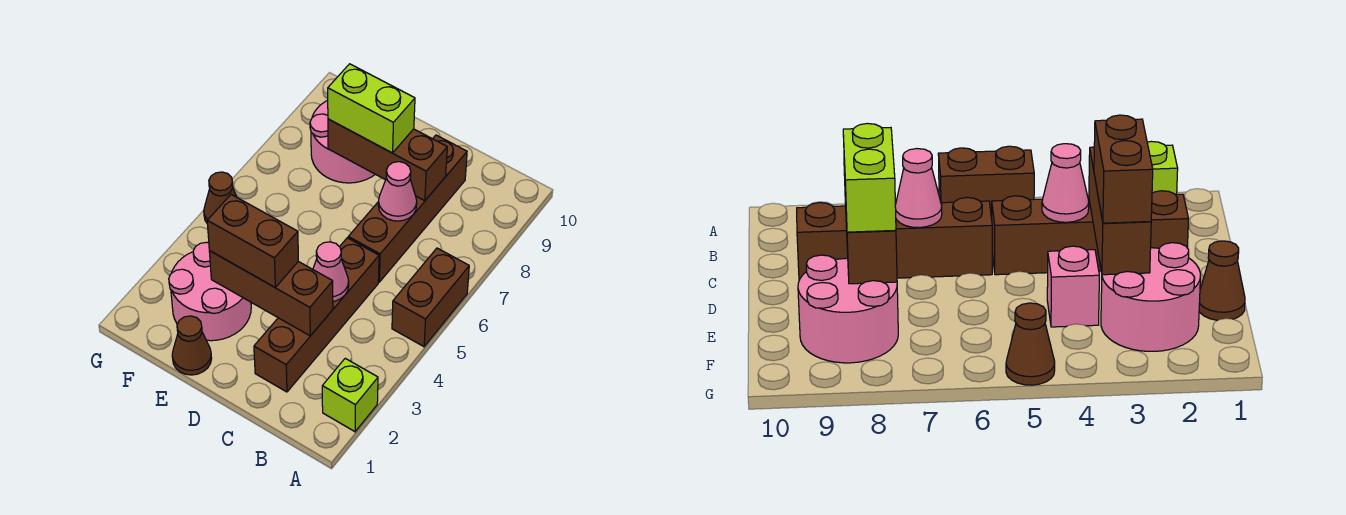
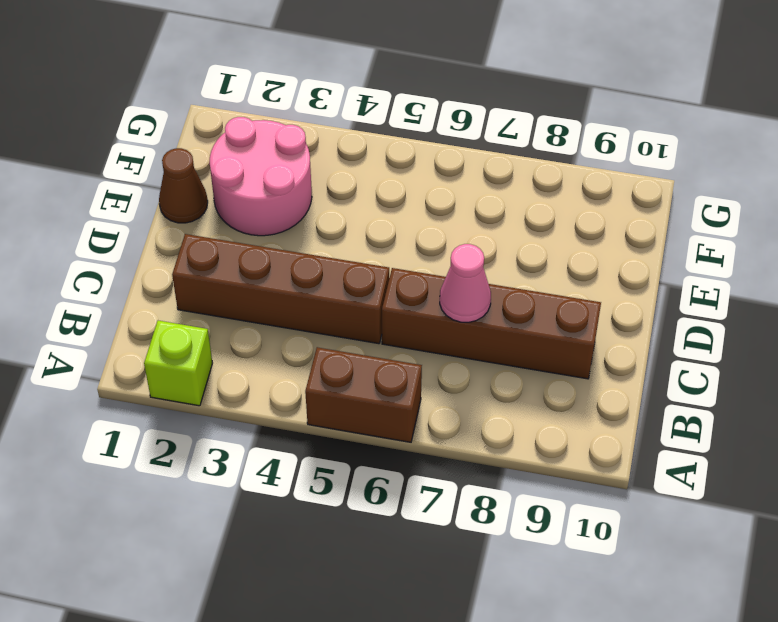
none -> pink brick E4 level 1
none -> pink round brick E8:F9 level 1
none -> brown cone G5 level 1

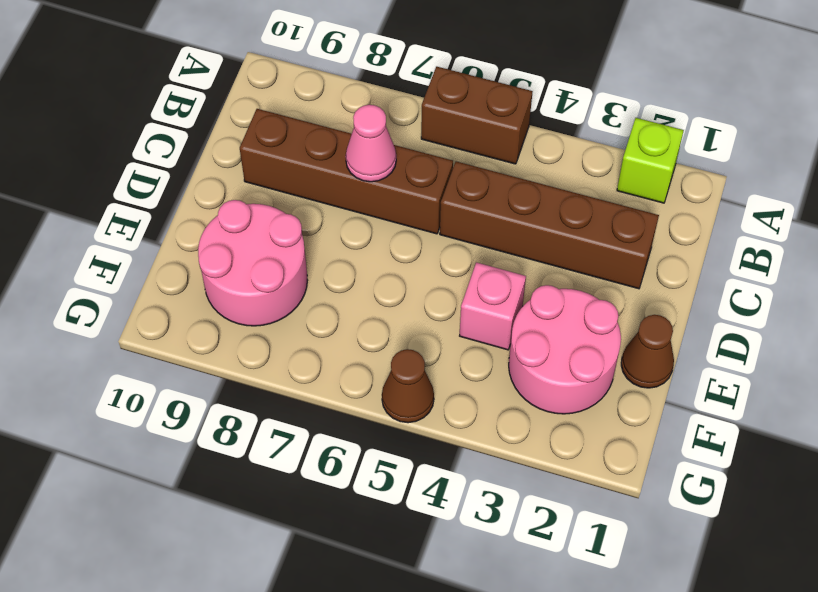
none -> brown brick C3:E3 level 2
none -> pink cone C4 level 2
none -> brown brick C8:E8 level 2

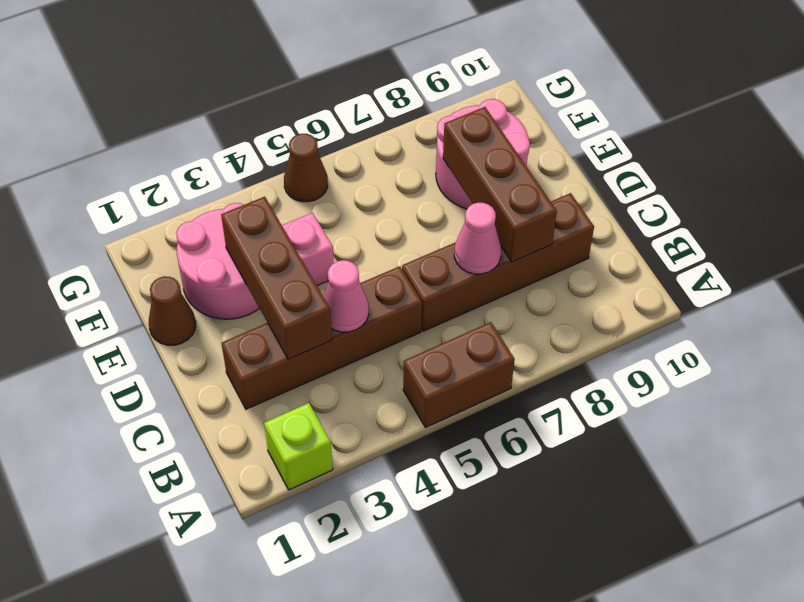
none -> brown brick D3:E3 level 3
none -> lime brick D8:E8 level 3

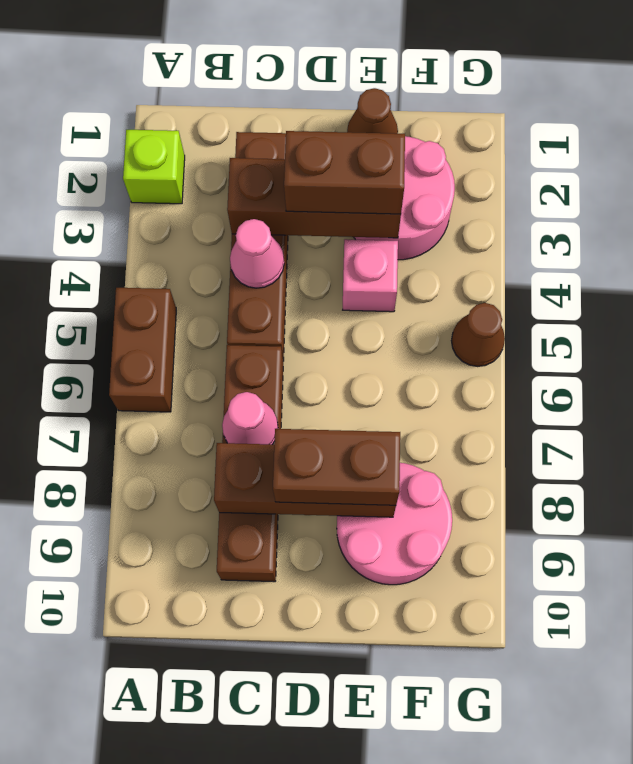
brown brick D8:E8 level 3 -> lime brick D8:E8 level 3

